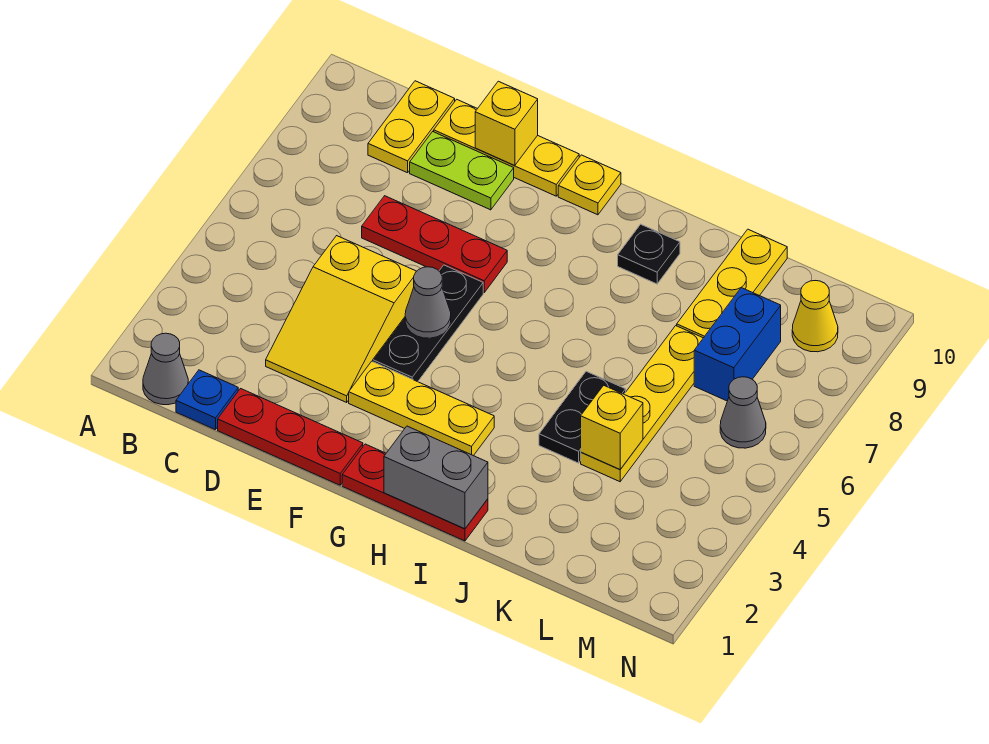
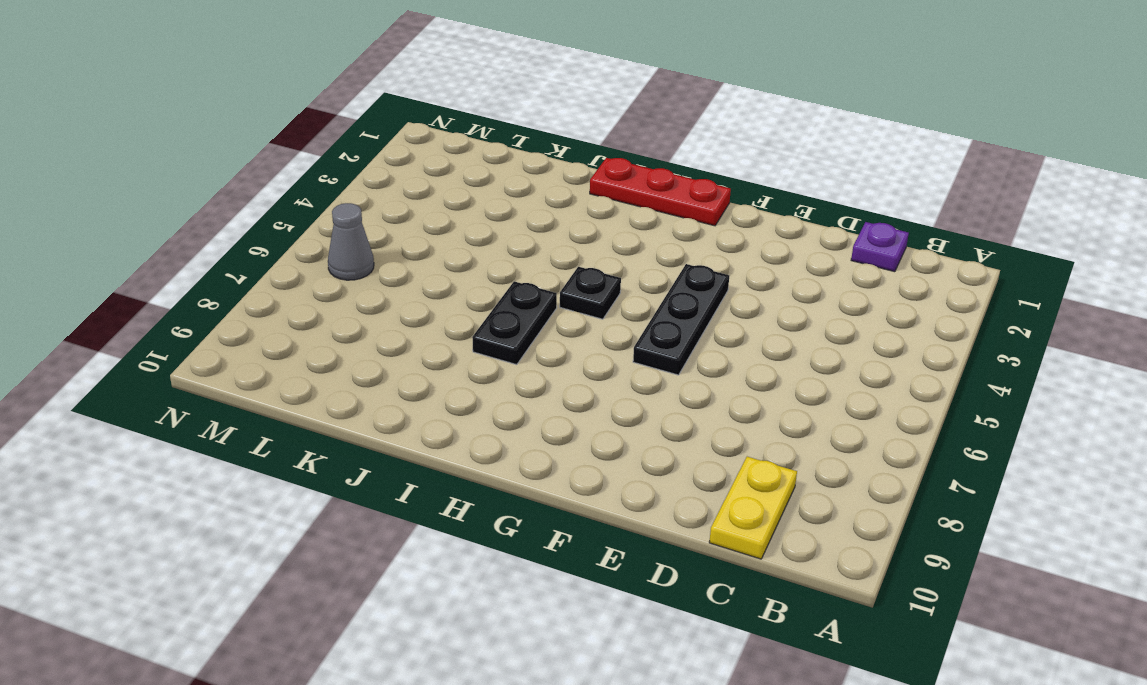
purple plate C1 level 1 -> blue plate C1 level 1
black plate H5 level 1 -> black plate I9 level 1
black plate I6:I7 level 1 -> black plate J4:J5 level 1
none -> grey cone B1 level 1
none -> red plate D1:F1 level 1
none -> yellow slope D3:E5 level 1 top 5

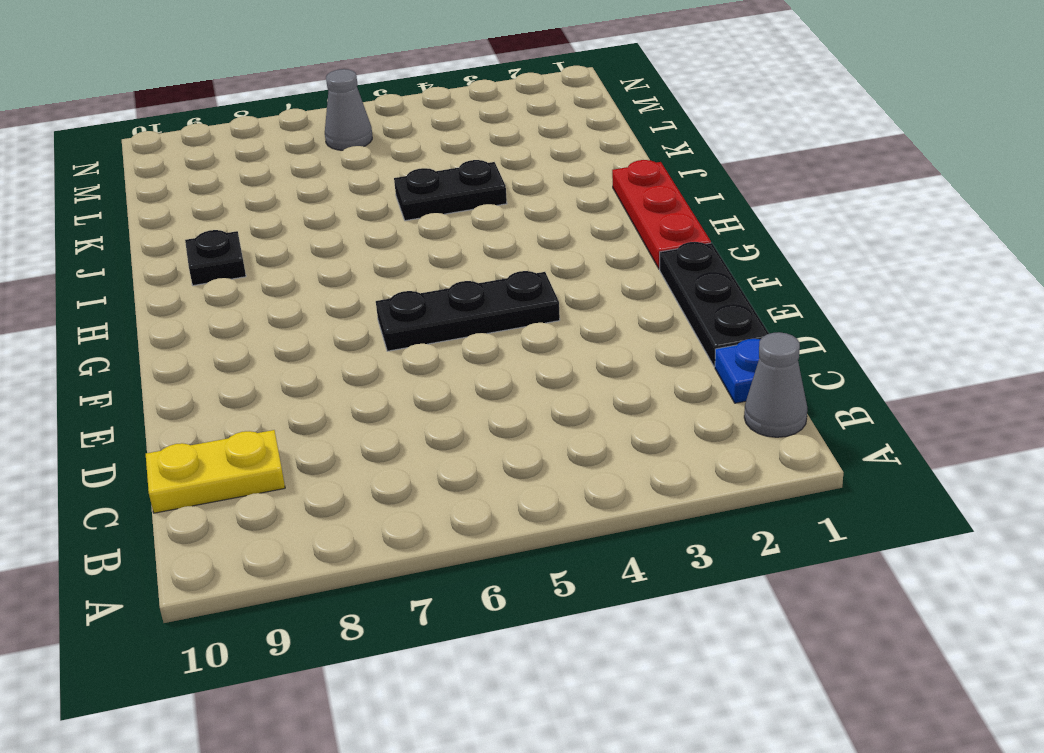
black plate D1:F1 level 1 -> red plate D1:F1 level 1
none -> yellow slope D3:E5 level 1 top 5
none -> red plate D7:F7 level 1
none -> lime plate D9:E9 level 1

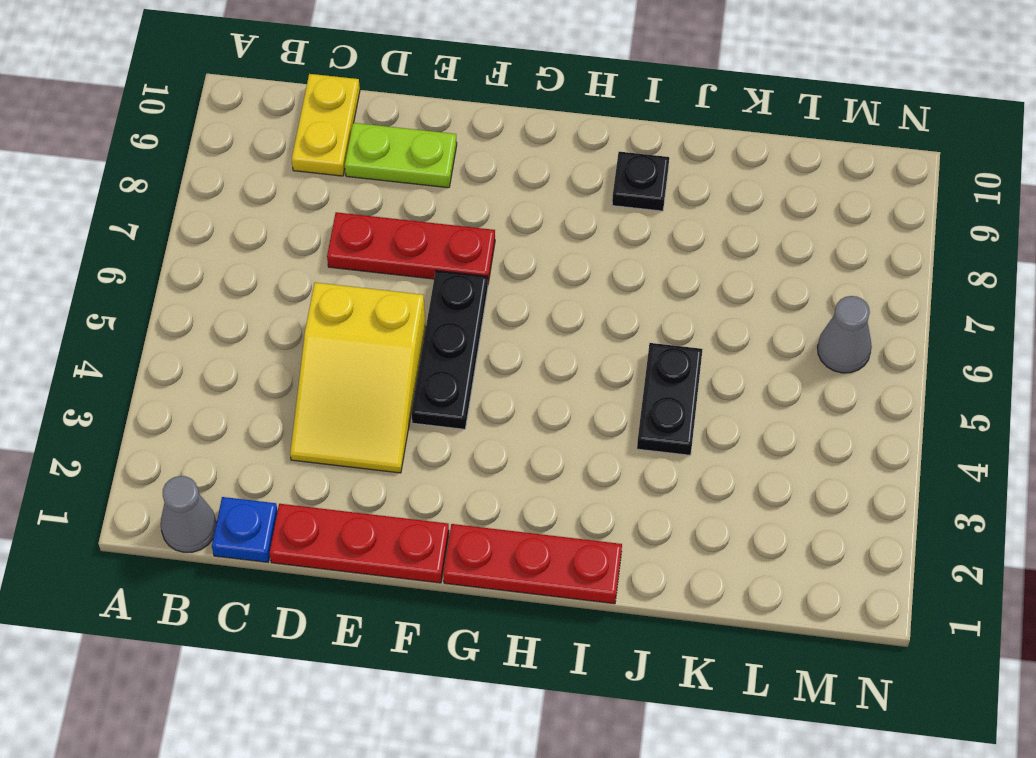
none -> yellow plate D10:F10 level 1
none -> yellow plate F3:H3 level 1
none -> yellow plate G10 level 1

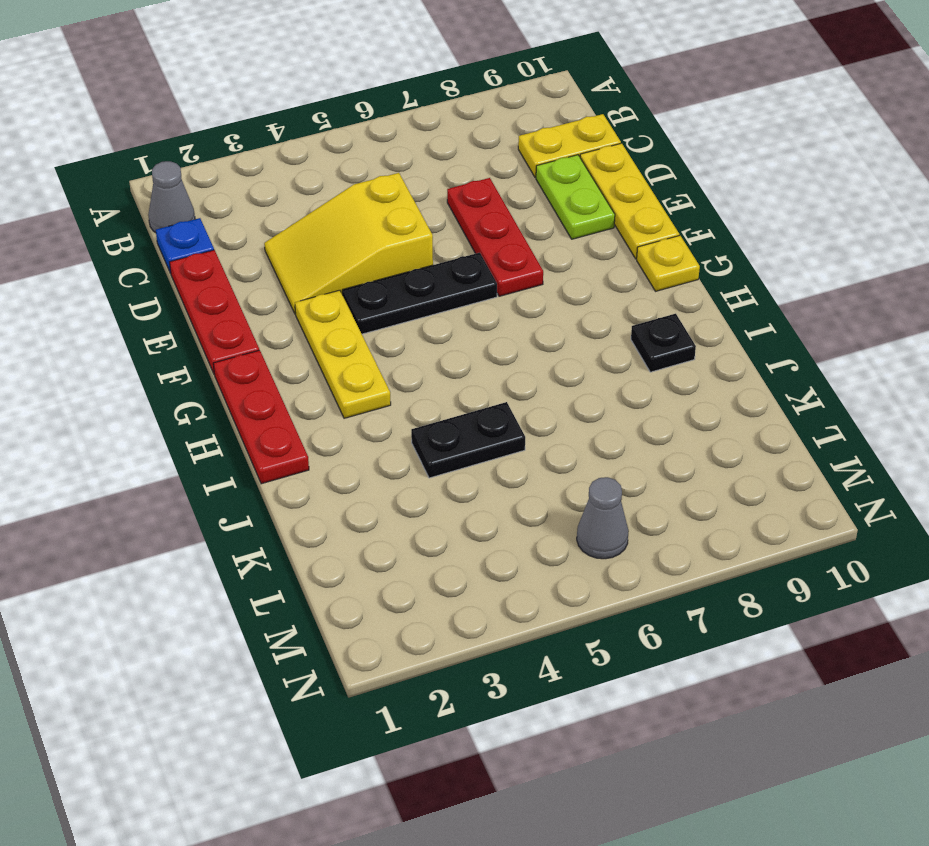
none -> yellow plate K4:K7 level 1
none -> yellow plate K8:K10 level 1
none -> blue brick L7:L8 level 1

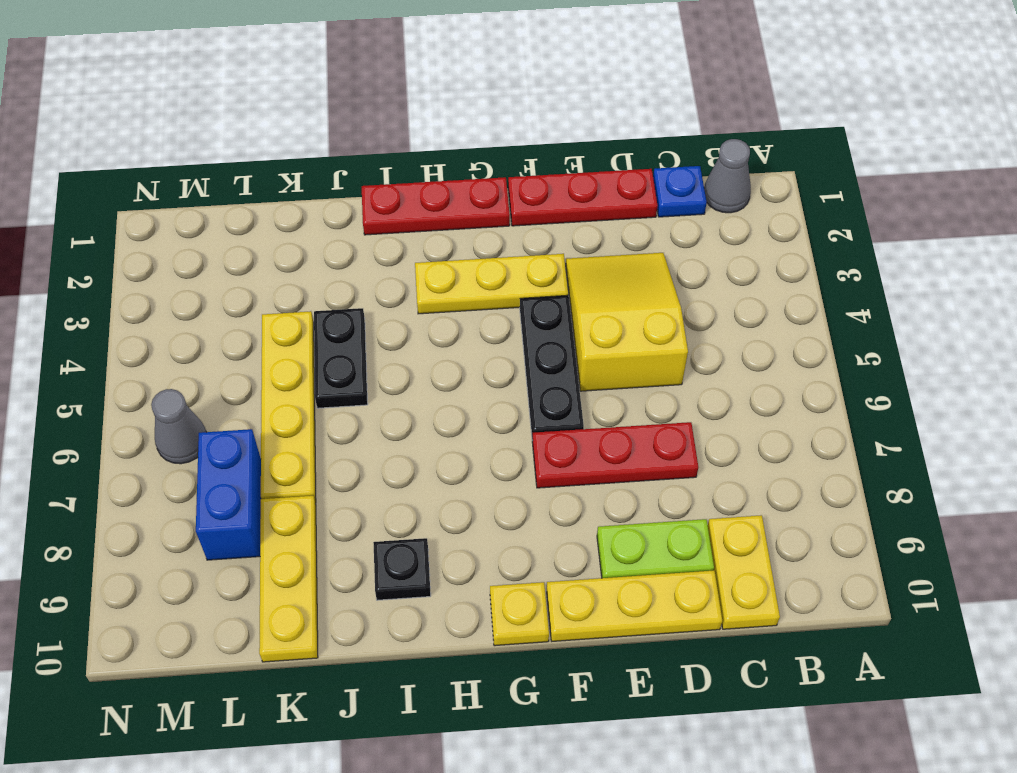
none -> yellow cone M9 level 1
none -> yellow brick E10 level 2
none -> grey cone F5 level 2

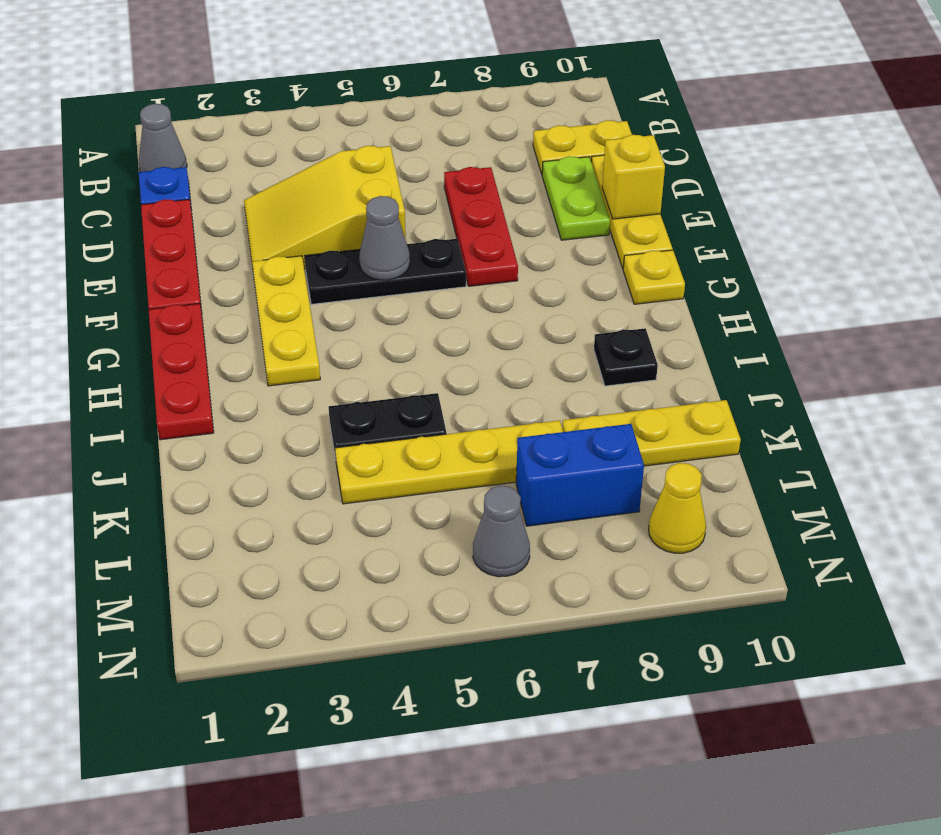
none -> grey brick H1:I1 level 2
none -> yellow brick K4 level 2

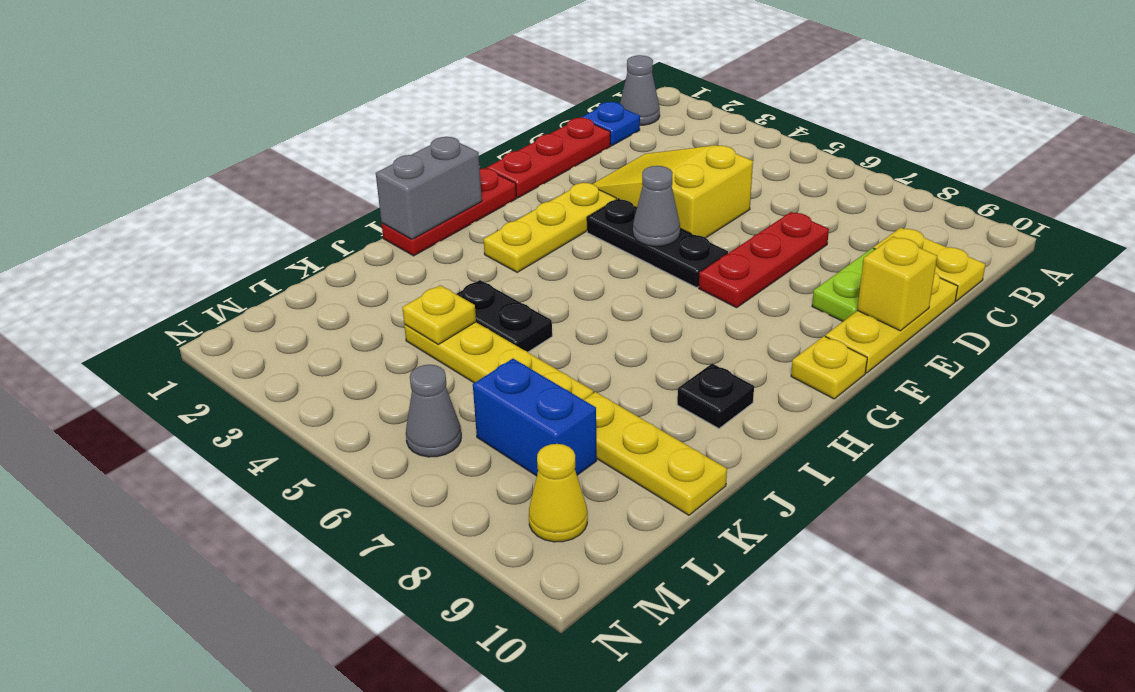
yellow plate K4 level 2 -> yellow brick K4 level 2

